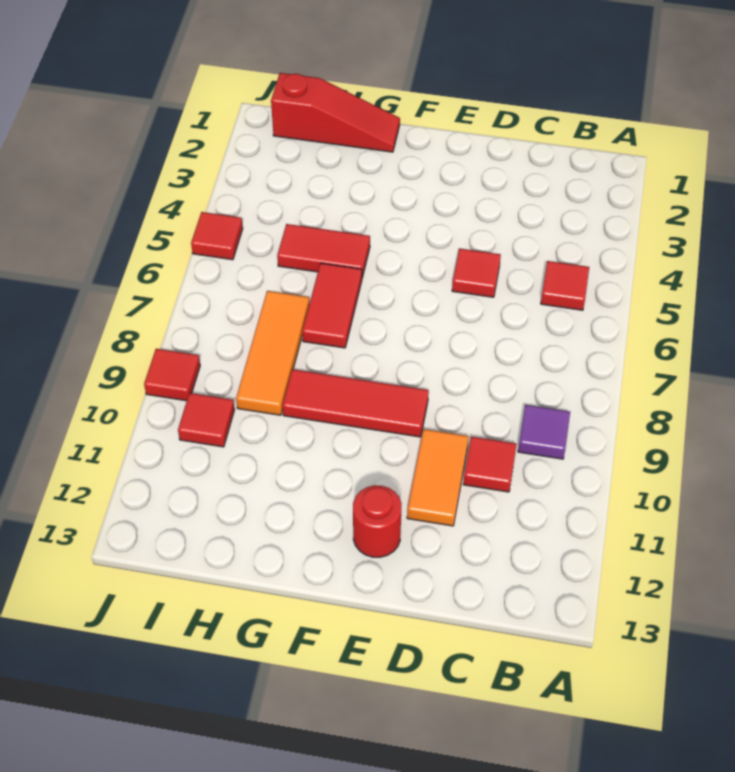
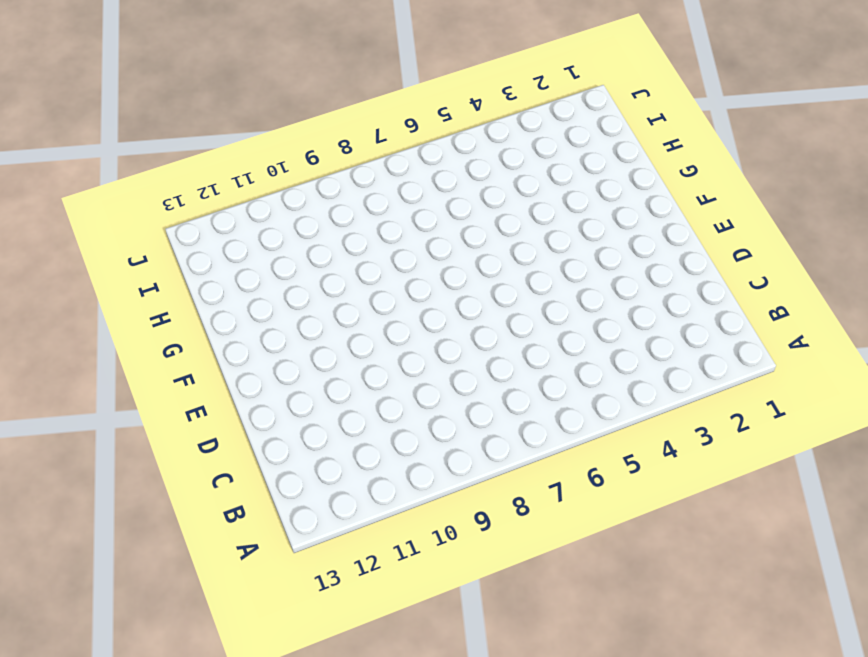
none -> red tile B5 level 1
none -> purple tile B9 level 1
none -> red tile C10 level 1

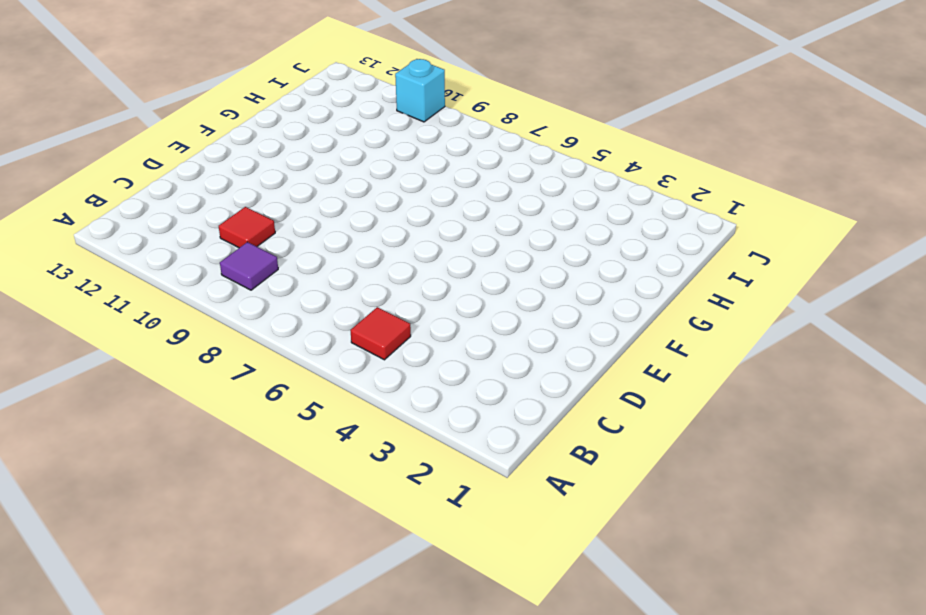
cyan brick J10 level 1 -> none
none -> red tile D5 level 1
none -> orange tile D10:D11 level 1
none -> red tile E9:G9 level 1

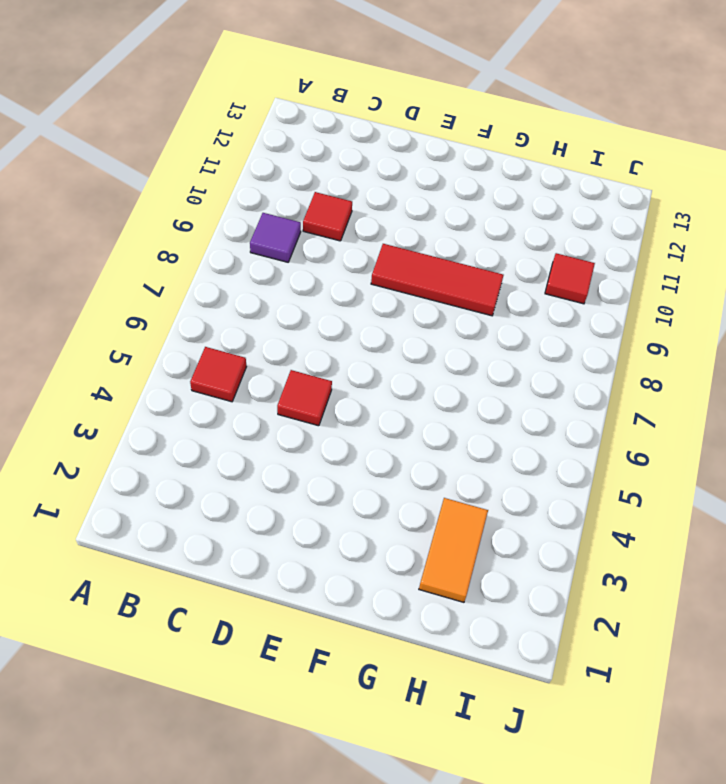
orange tile H2:H3 level 1 -> orange tile D10:D11 level 1
none -> red round brick E12 level 1
none -> red slope G1:I1 level 1 top I
none -> red tile G5:H5 level 1

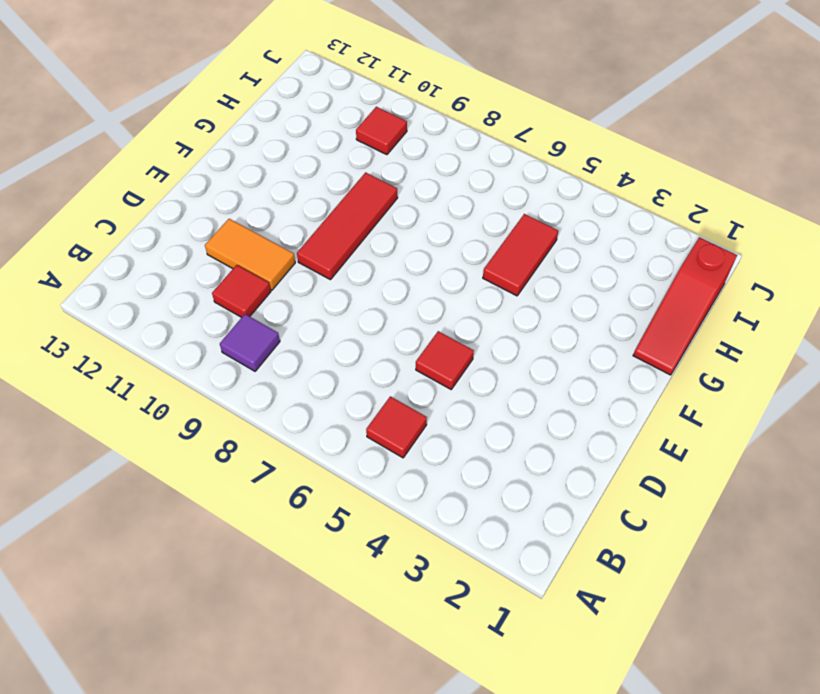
none -> red round brick E12 level 1
none -> red tile G6:G7 level 1
none -> orange tile H7:H9 level 1

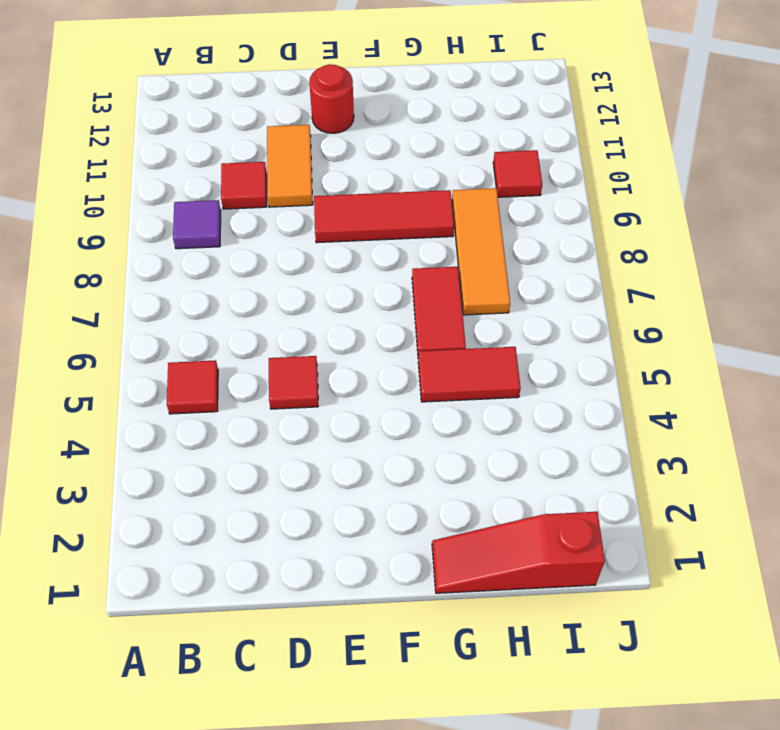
none -> red tile J5 level 1
none -> red tile J9 level 1

